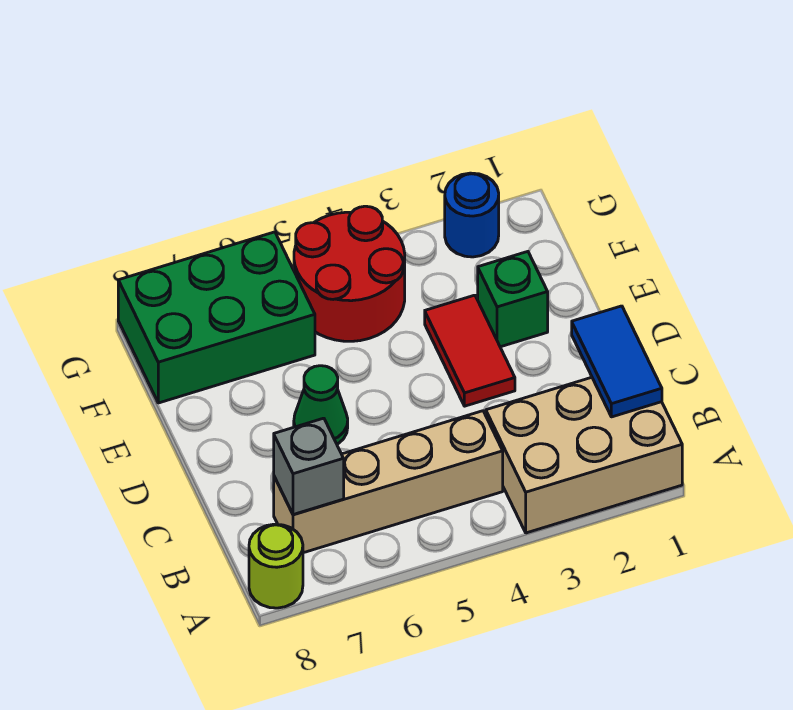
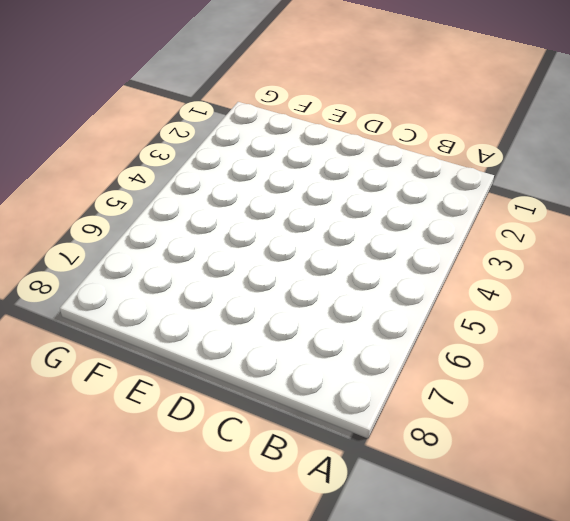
none -> tan brick A1:B3 level 1
none -> lime round brick A8 level 1

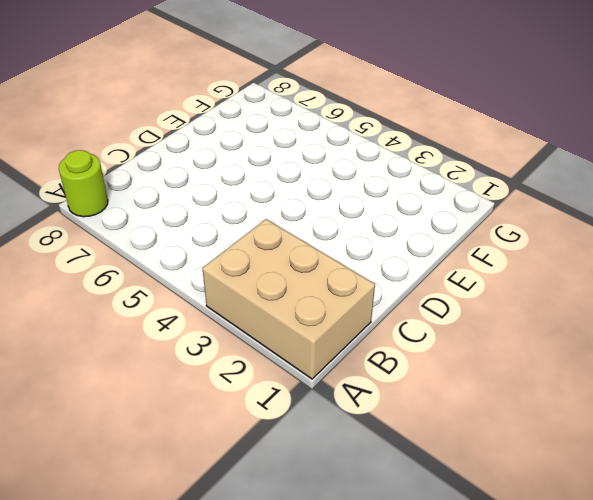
none -> tan brick B4:B7 level 1
none -> red tile D3:E3 level 1

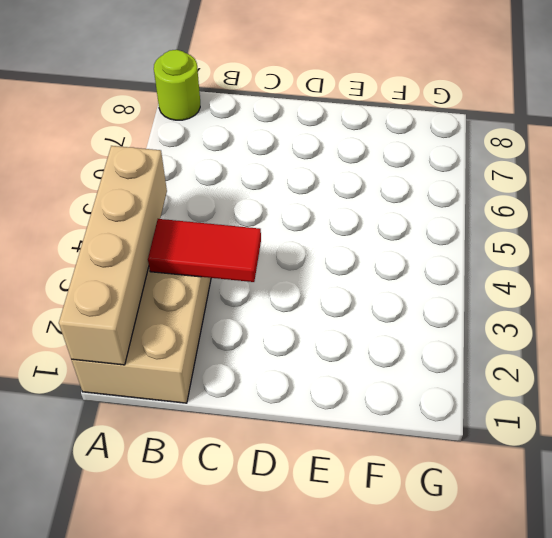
tan brick A1:A4 level 2 -> tan brick B4:B7 level 1
red tile B3:C3 level 2 -> red tile D3:E3 level 1
none -> green cone D6 level 1
none -> green brick E2 level 1

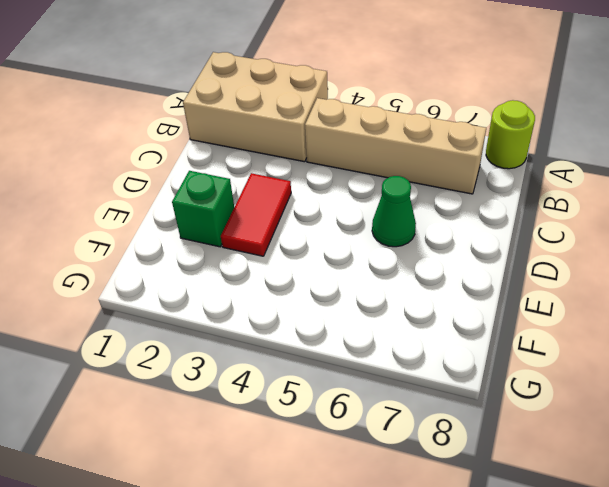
none -> red round brick F4:G5 level 1
none -> green brick F6:G8 level 1

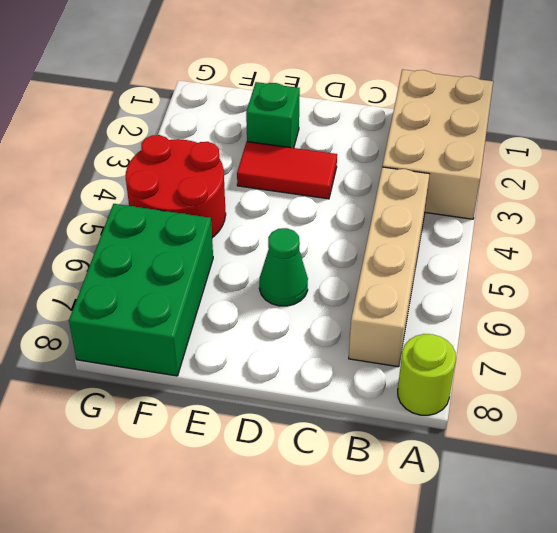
none -> blue round brick G2 level 1
none -> blue tile B1:C1 level 2

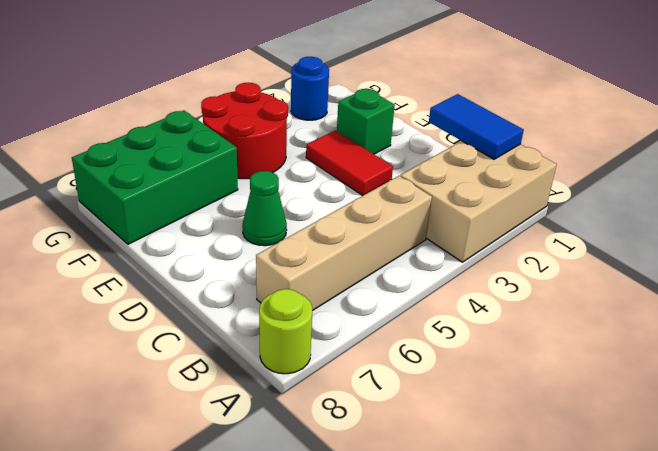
none -> grey brick B7 level 2

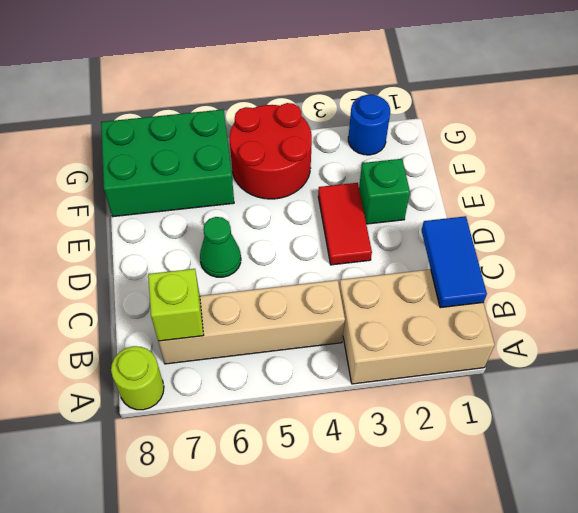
lime brick B7 level 2 -> grey brick B7 level 2

